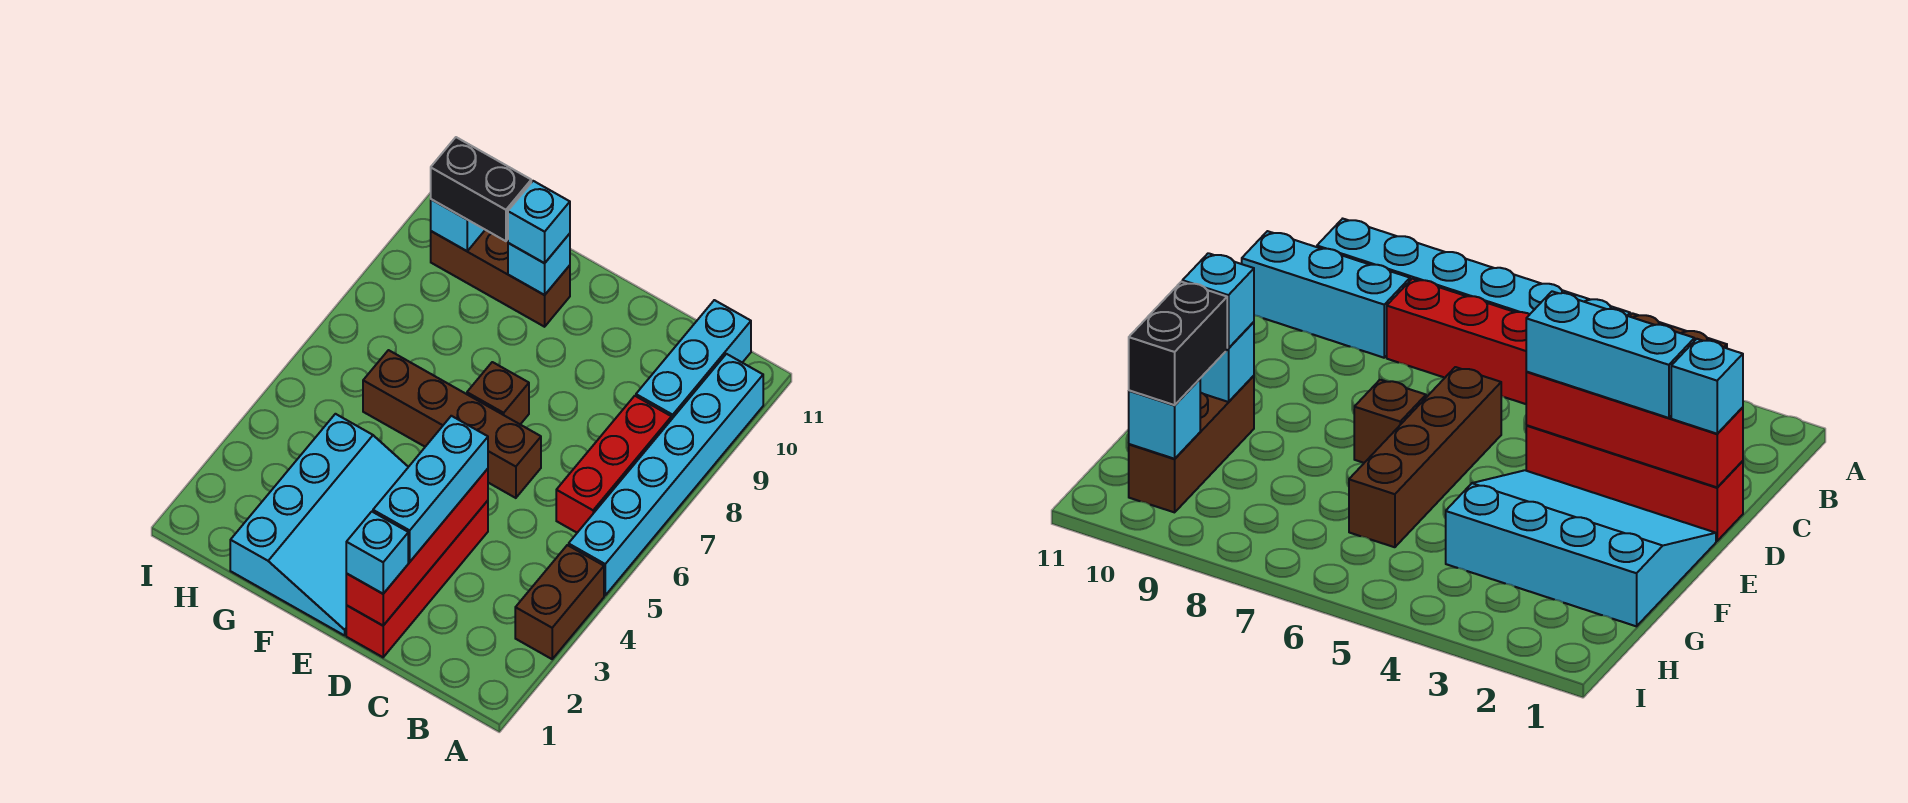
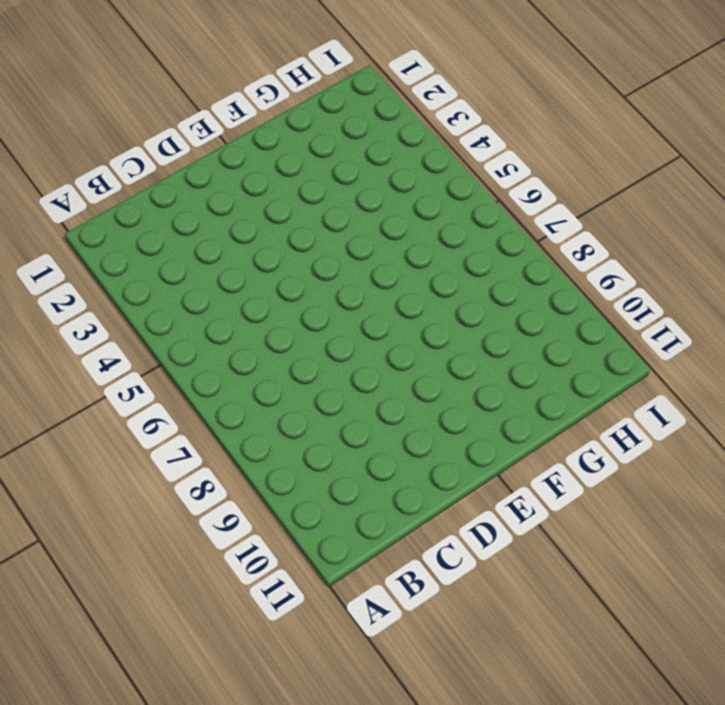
none -> brown brick A3:A4 level 1
none -> cyan brick A5:A10 level 1
none -> red brick B6:B8 level 1

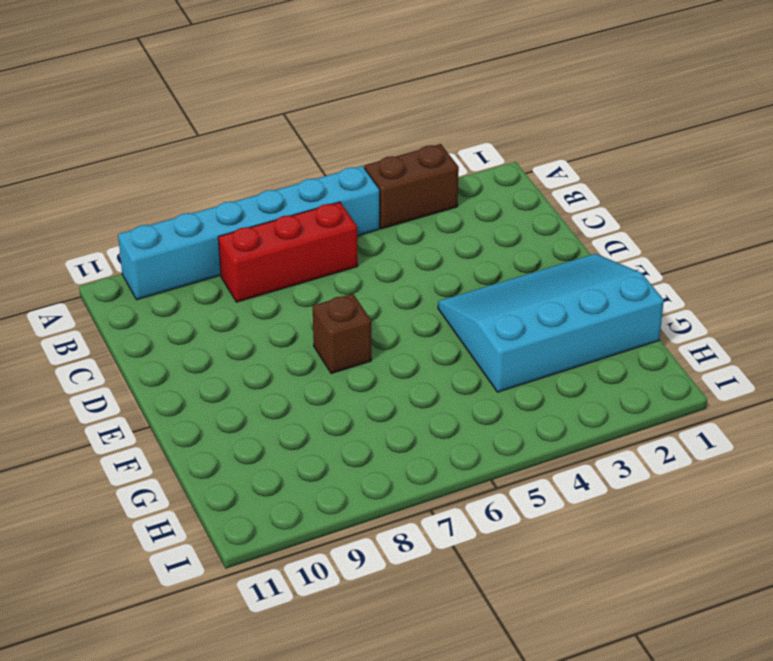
none -> cyan brick B9:B11 level 1
none -> red brick D1:D4 level 1
none -> brown brick D6:G6 level 1

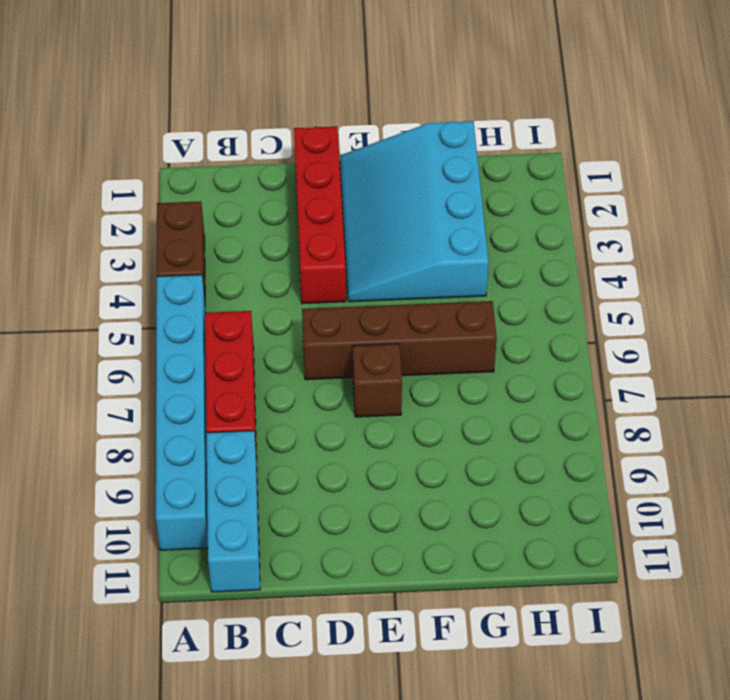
none -> brown brick F10:H10 level 1
none -> red brick D1:D4 level 2
none -> cyan brick F10 level 2

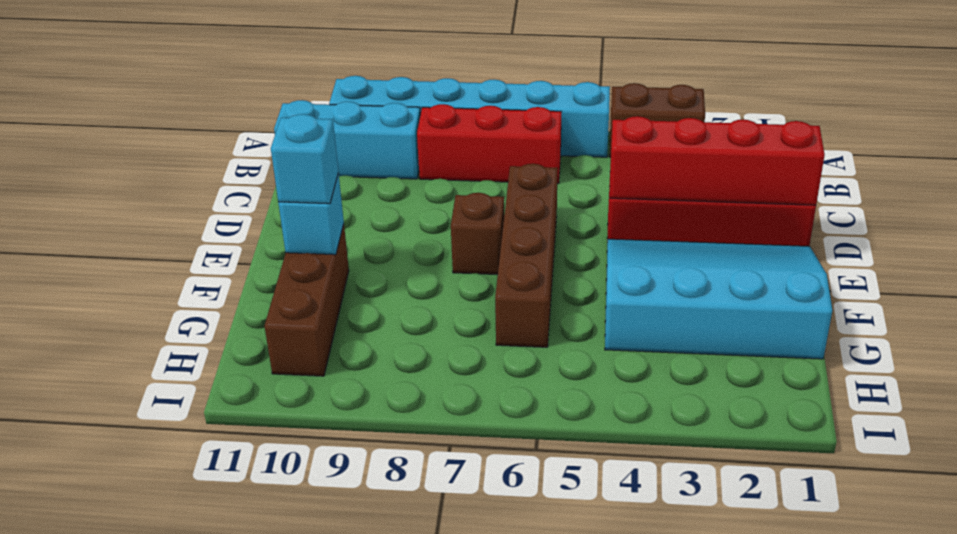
none -> cyan brick H10 level 2
none -> cyan brick D1 level 3
none -> cyan brick D2:D4 level 3

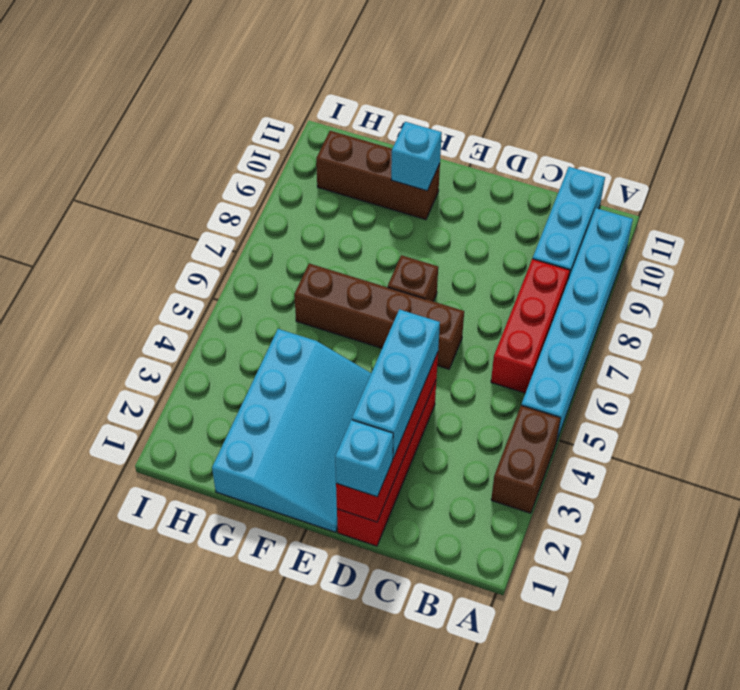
none -> cyan brick H10 level 2
none -> cyan brick F10 level 3
none -> black brick G10:H10 level 3

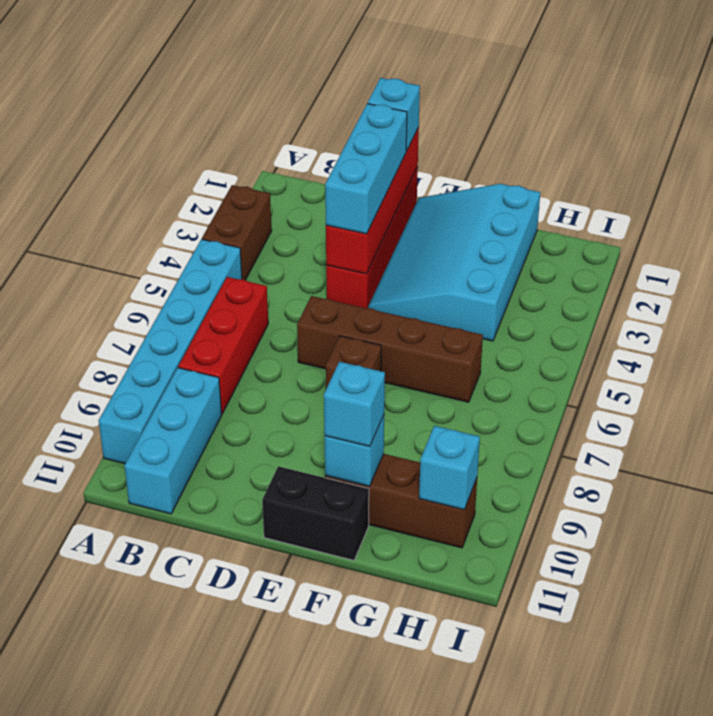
black brick E11:F11 level 1 -> black brick G10:H10 level 3

